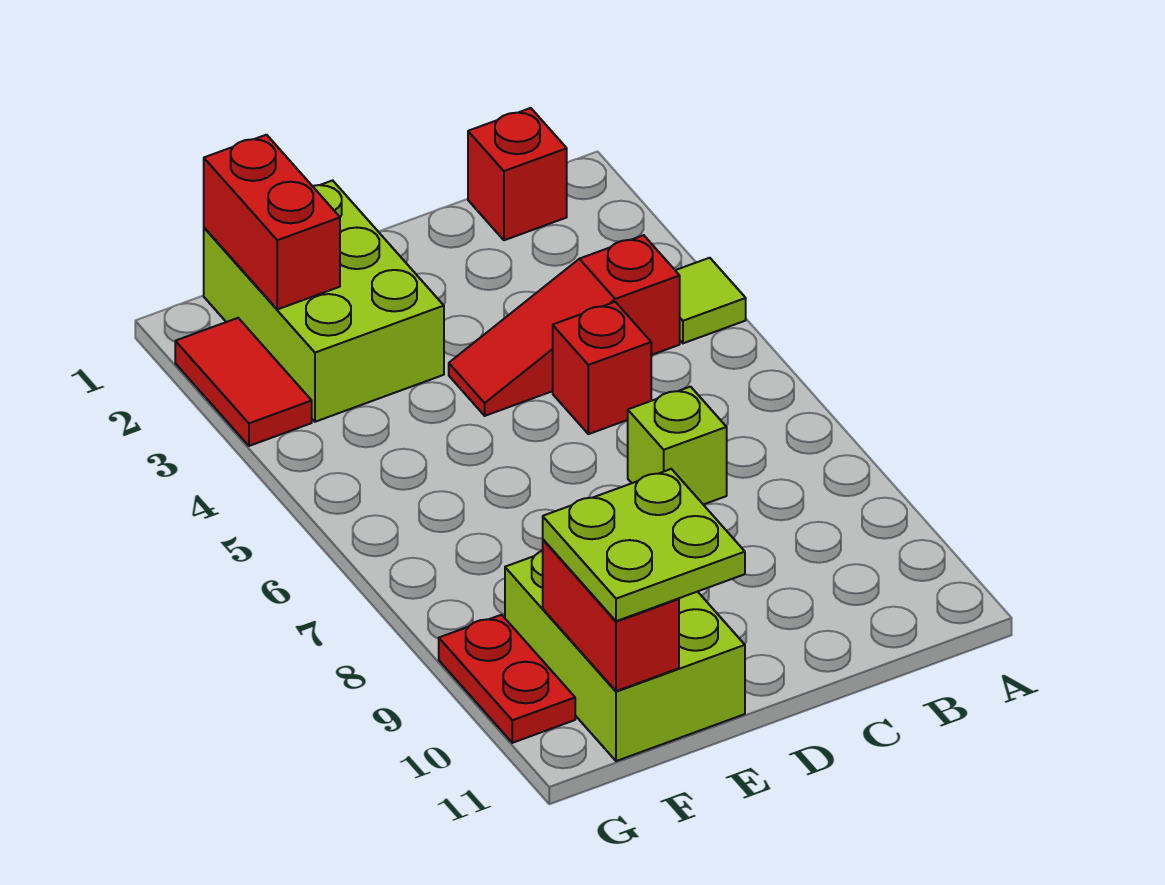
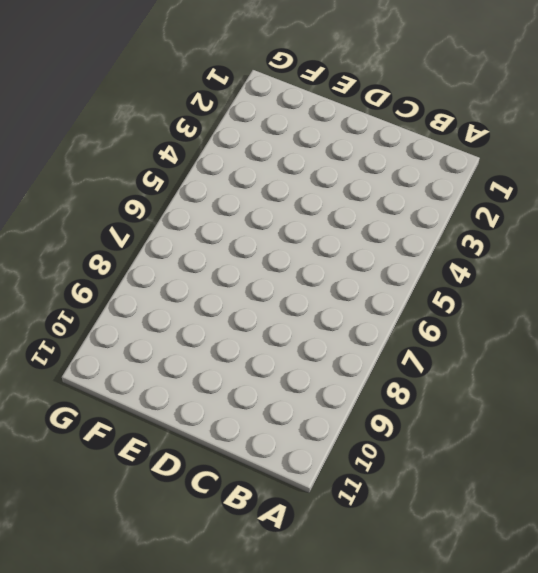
none -> lime tile A4 level 1
none -> red brick B1 level 1
none -> red slope B4:D4 level 1 top B

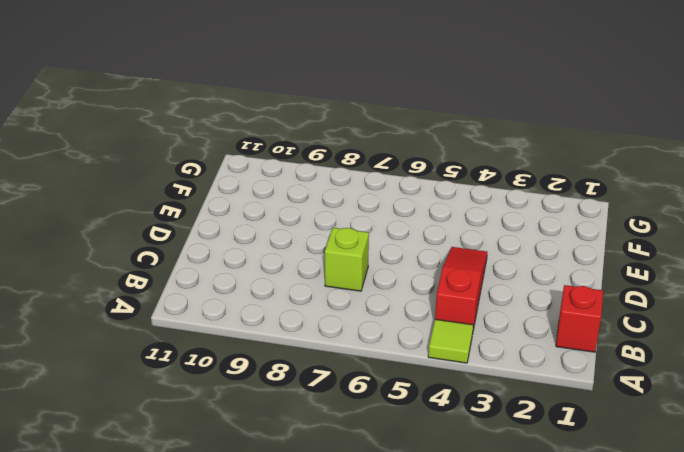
none -> red brick C5 level 1
none -> lime brick E1:F3 level 1
none -> lime brick E9:F11 level 1

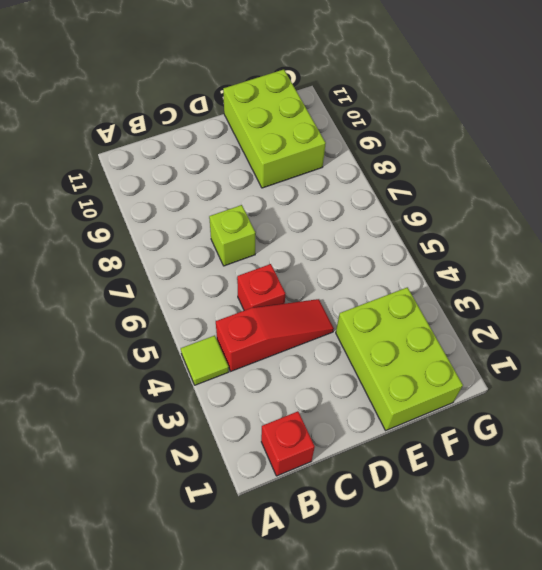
none -> red tile G2:G3 level 1
none -> red plate G9:G10 level 1
none -> red brick F1:F2 level 2

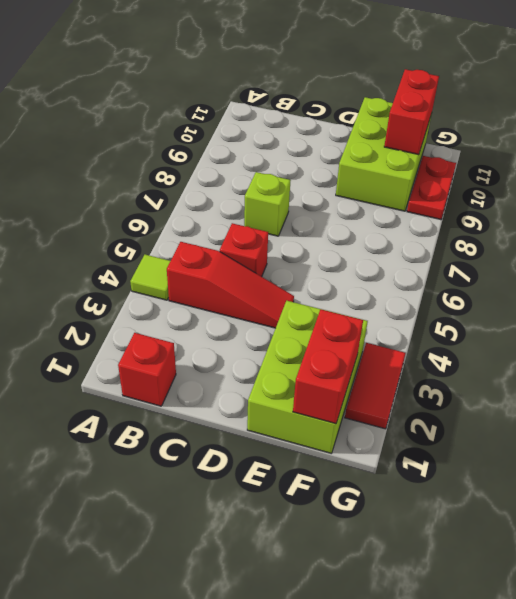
none -> lime plate E10:F11 level 3

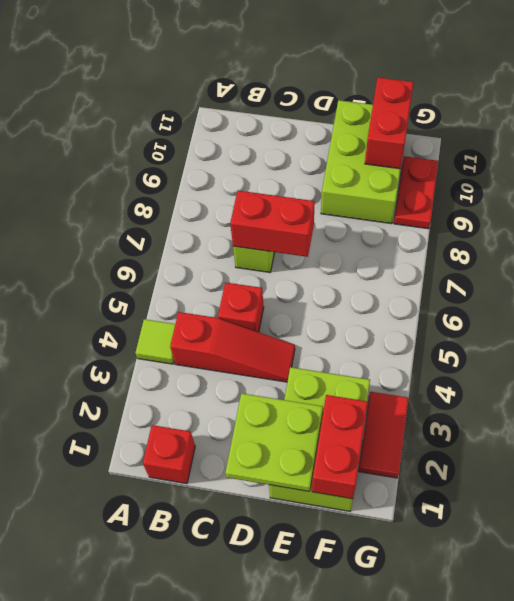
red brick C7:D7 level 2 -> none
lime plate D1:E2 level 2 -> lime plate E10:F11 level 3

